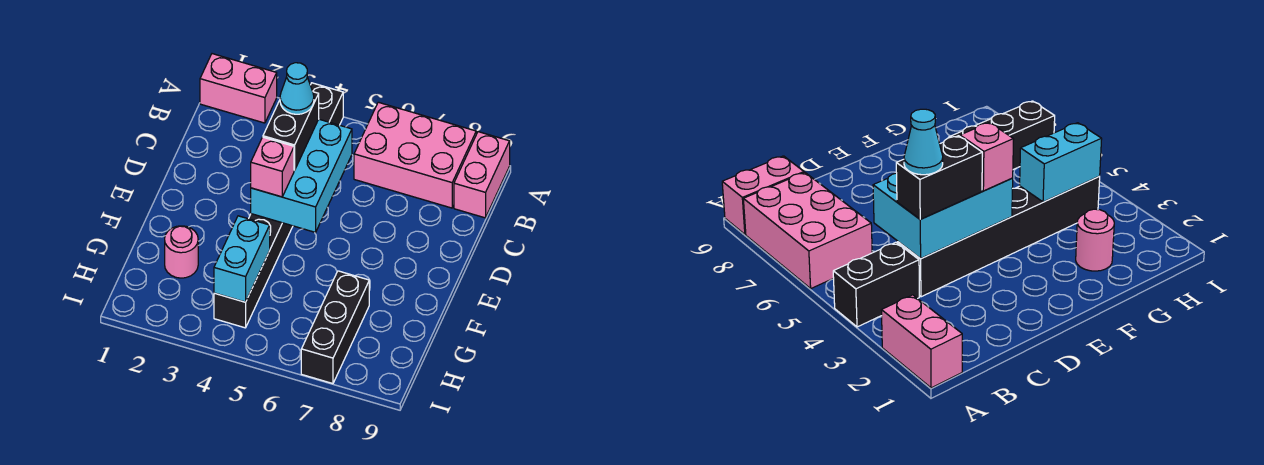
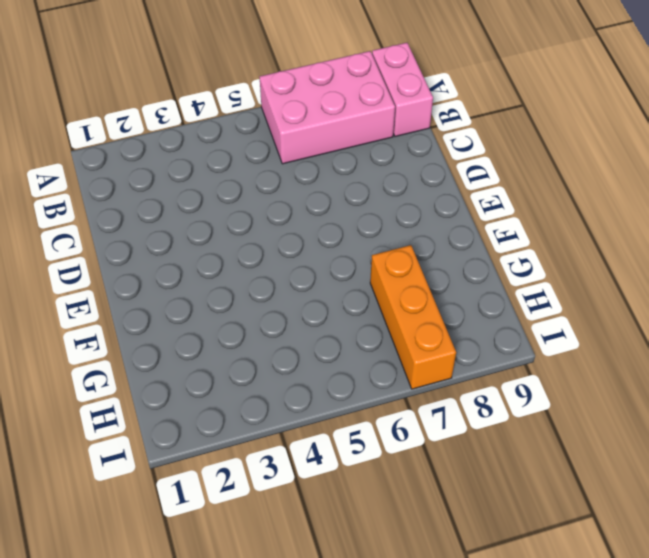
orange brick G7:I7 level 1 -> black brick G7:I7 level 1
none -> pink brick A1:A2 level 1
none -> black brick A4:B4 level 1
none -> black brick C4:H4 level 1

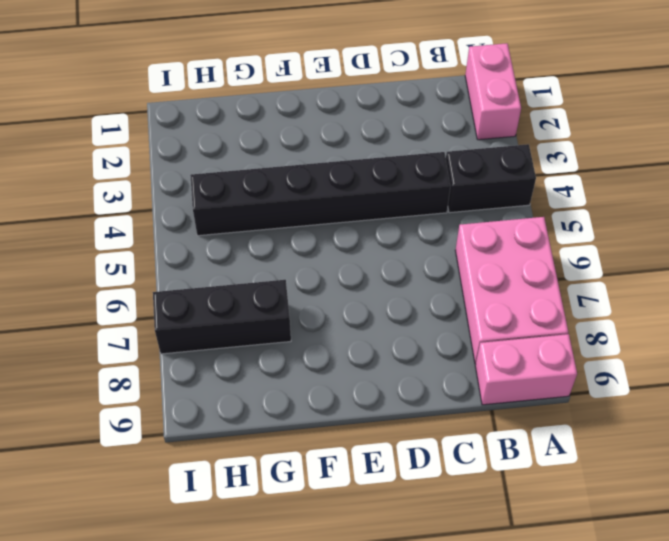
none -> pink round brick G2 level 1
none -> cyan brick C4:E5 level 2
none -> cyan brick G4:H4 level 2

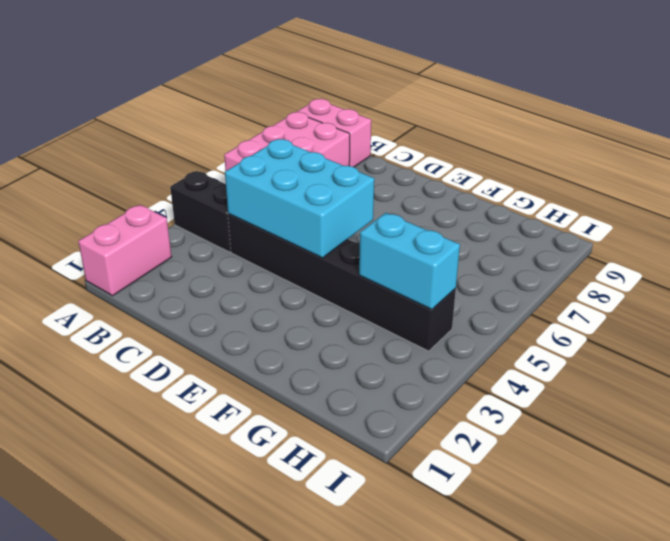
none -> pink round brick G2 level 1
none -> black brick G7:I7 level 1
none -> black brick C4:D4 level 3

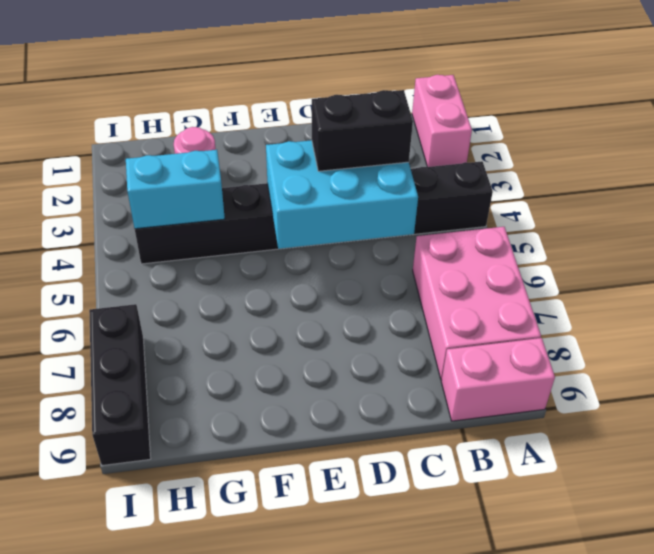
black brick I7:I9 level 1 -> black brick G7:I7 level 1
none -> pink brick E4 level 3
none -> cyan cone C4 level 4

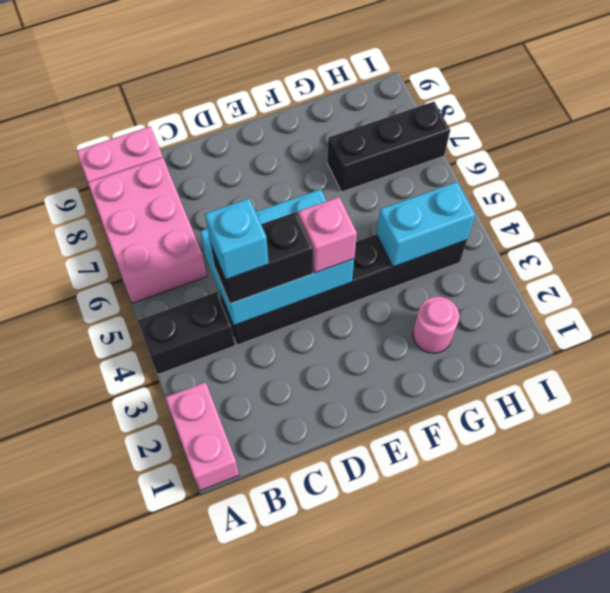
cyan brick C4 level 4 -> cyan cone C4 level 4

